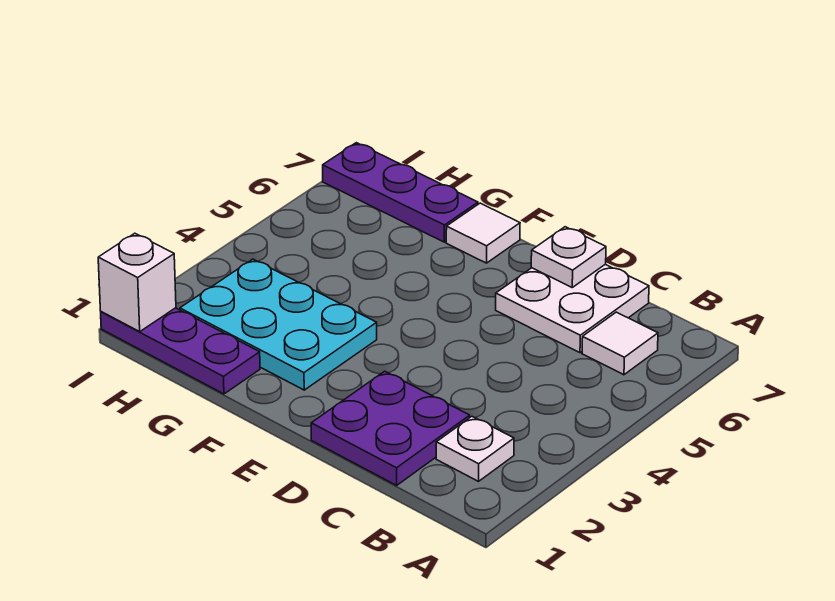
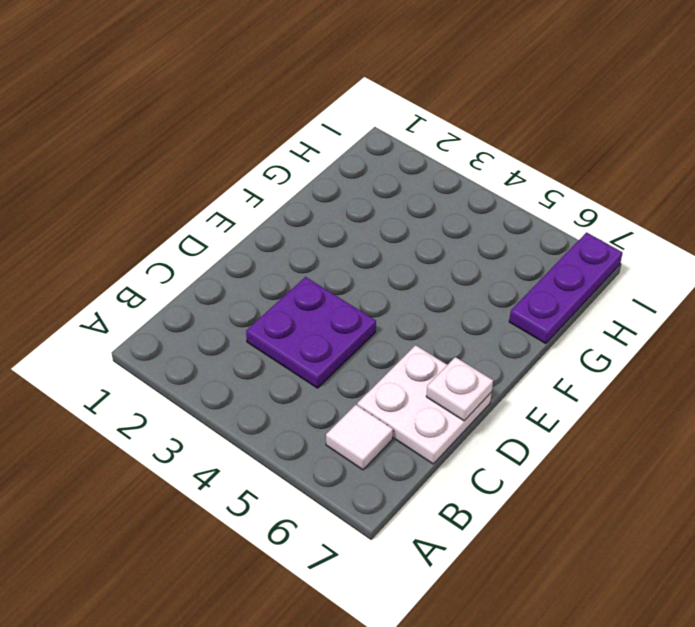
purple plate C3:D4 level 1 -> purple plate C1:D2 level 1
none -> white plate B2 level 1
none -> cyan plate F2:H3 level 1

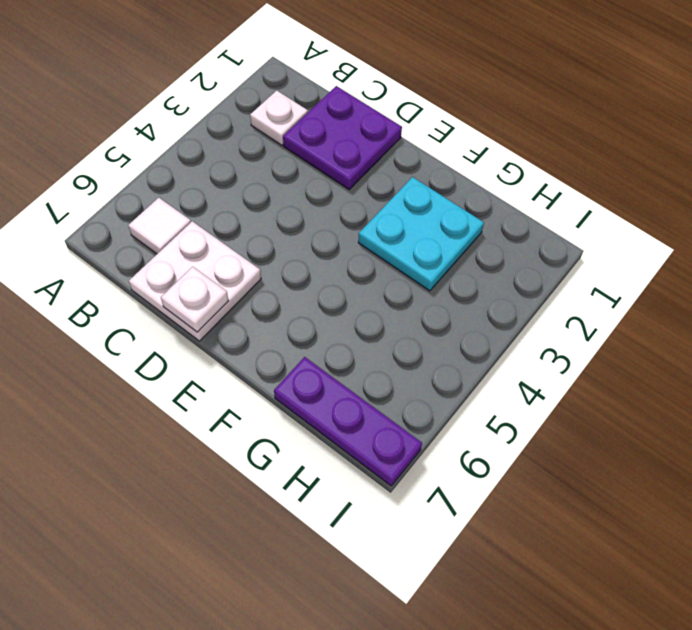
cyan plate F2:G3 level 1 -> cyan plate F2:H3 level 1
none -> white tile F7 level 1
none -> purple plate G1:I1 level 1

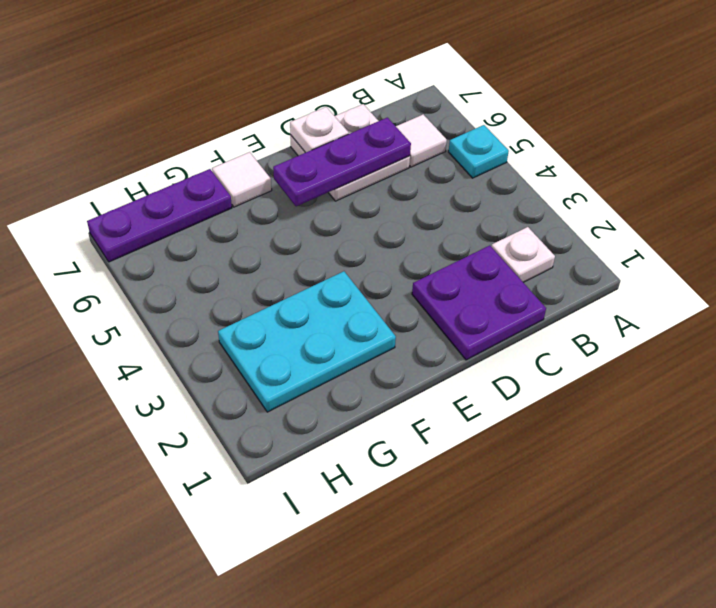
cyan plate A5 level 1 -> none
purple plate C6:E6 level 2 -> purple plate G1:I1 level 1
none -> white brick I1 level 2

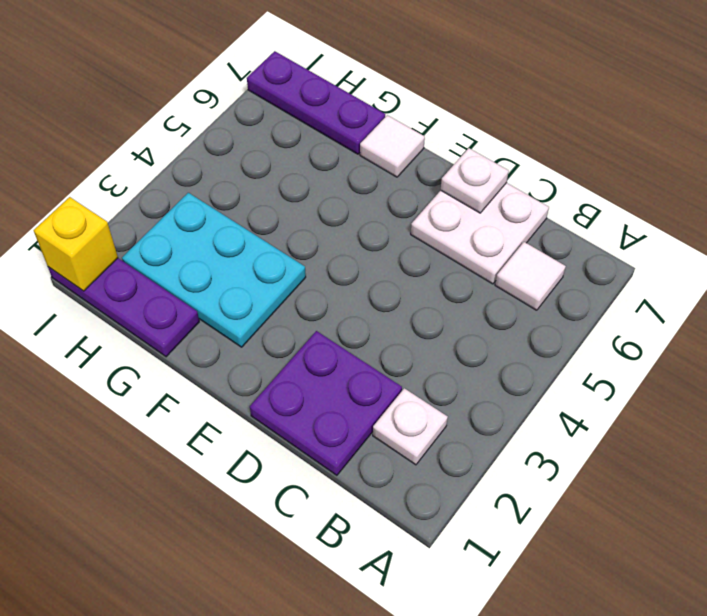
yellow brick I1 level 2 -> white brick I1 level 2

